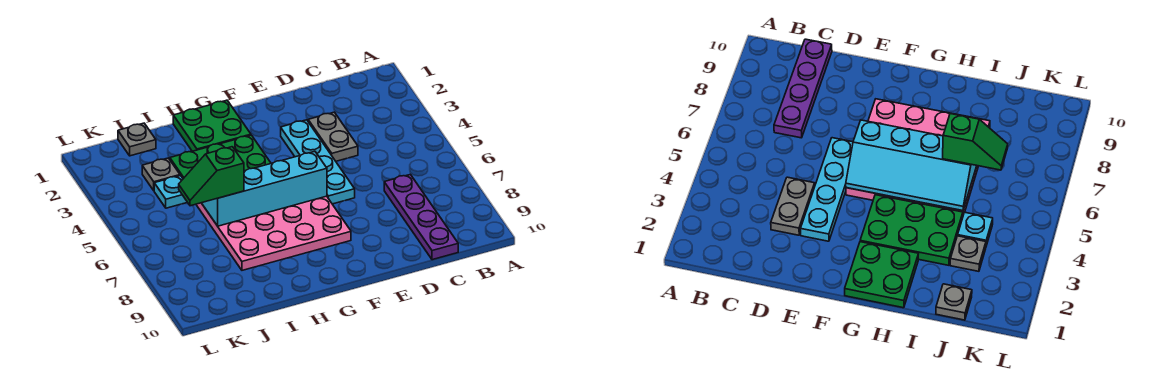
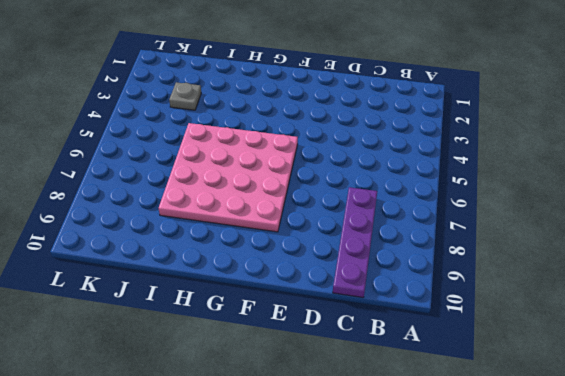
none -> grey plate D3:D4 level 1
none -> cyan plate E3:E6 level 1

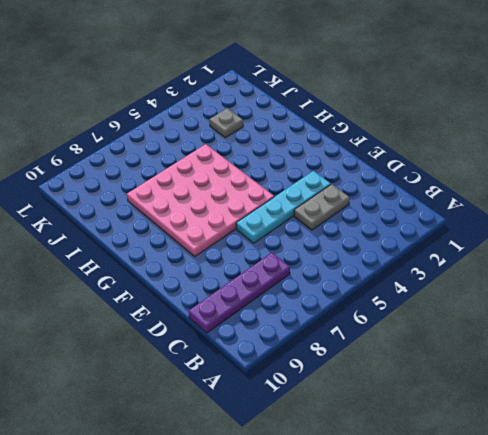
none -> green plate G1:H2 level 1
none -> green plate G3:I4 level 1

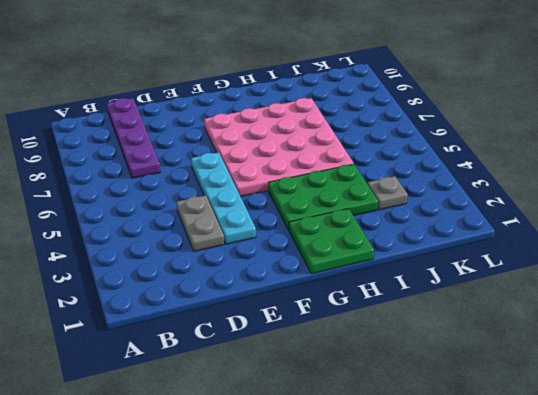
none -> grey plate J1 level 1
none -> cyan plate J4 level 1

